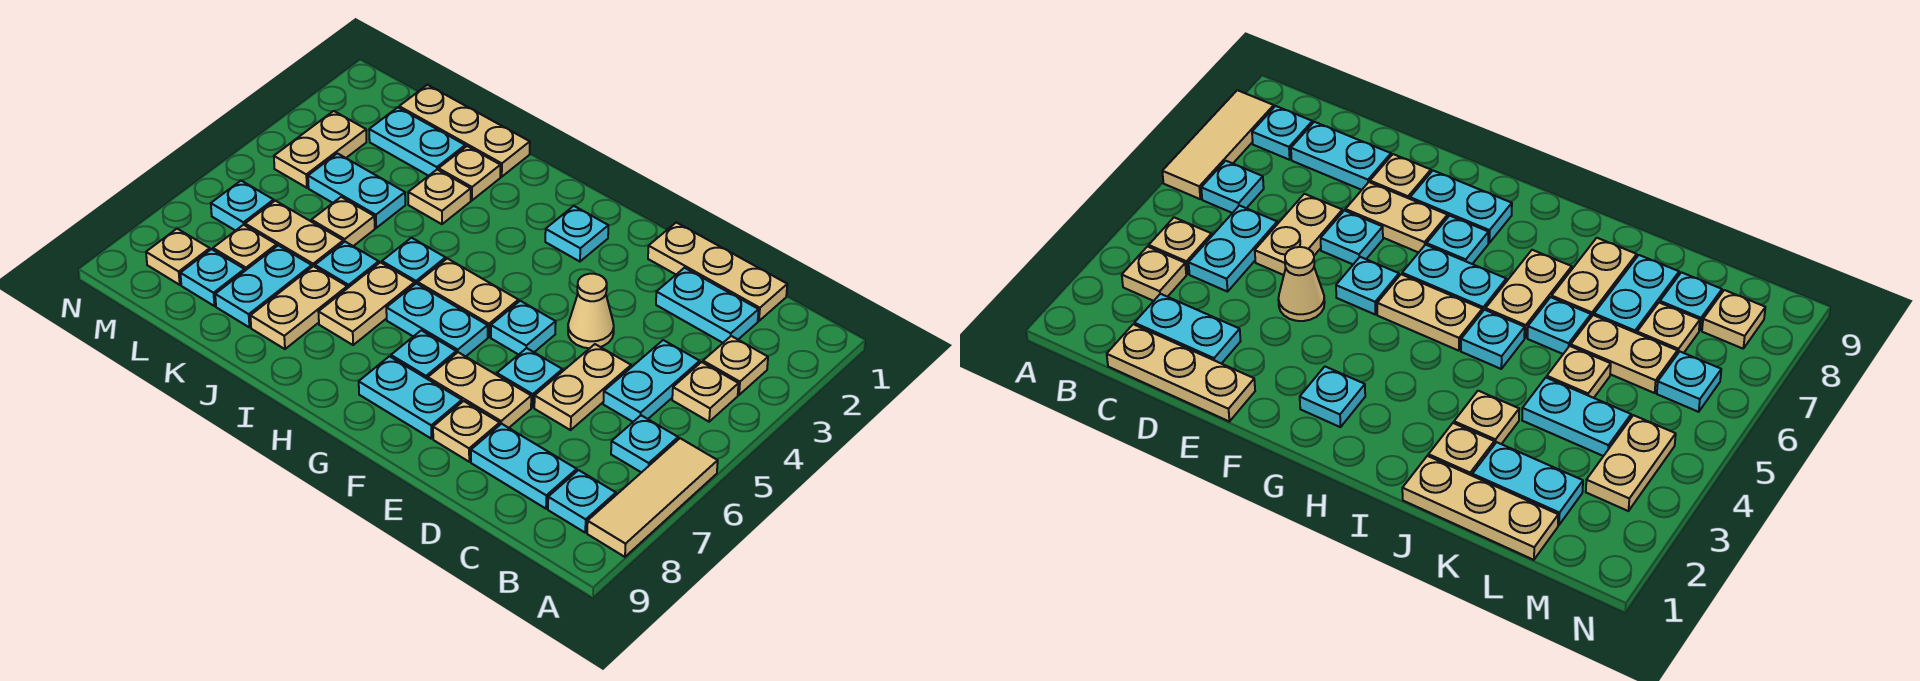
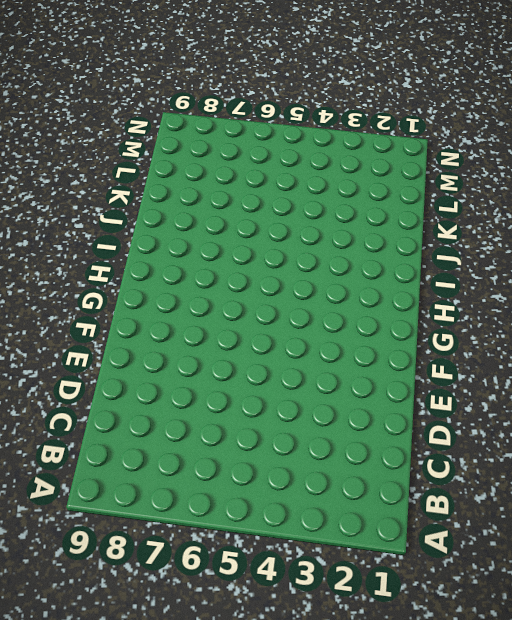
none -> tan tile A6:A8 level 1
none -> tan plate B3 level 1
none -> tan plate B4 level 1
none -> cyan plate B6 level 1

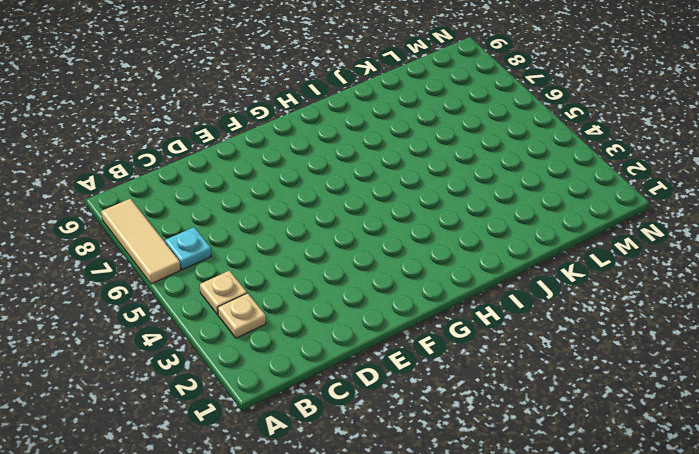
none -> cyan plate B8 level 1
none -> tan plate C1:E1 level 1
none -> cyan plate C2:D2 level 1
none -> cyan plate C4:C5 level 1

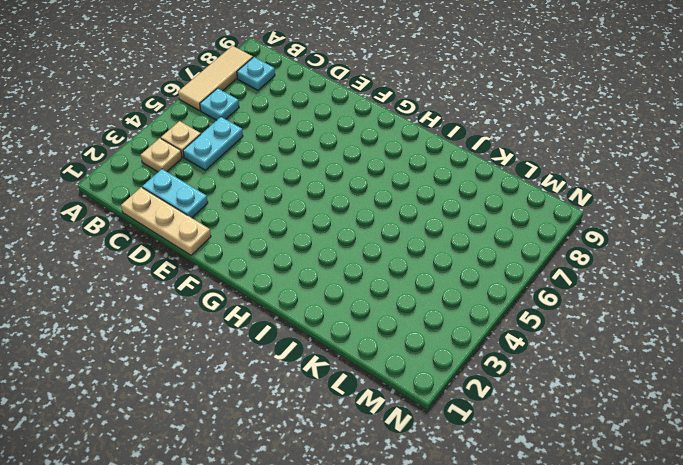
none -> cyan plate C8:D8 level 1
none -> tan plate D5:D6 level 1
none -> tan cone E4 level 1
none -> cyan plate E6 level 1

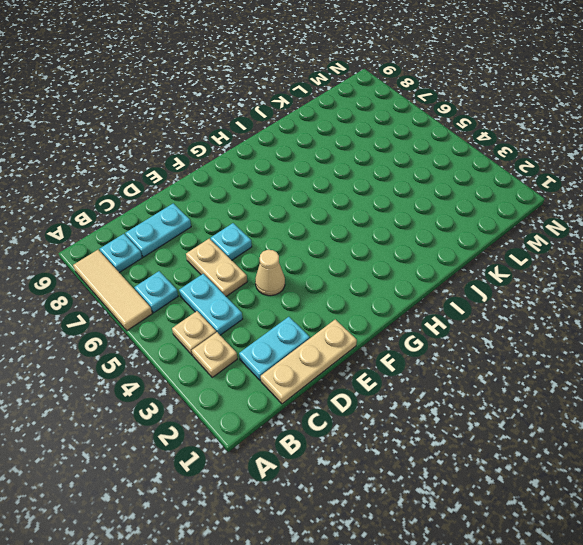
none -> tan plate E7:F7 level 1
none -> tan plate E8 level 1
none -> cyan plate F5 level 1
none -> cyan plate F8:G8 level 1

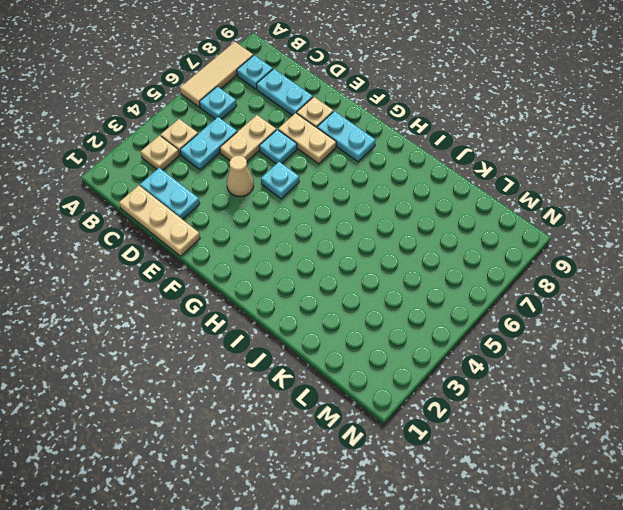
none -> cyan plate G2 level 1
none -> tan plate G5:H5 level 1
none -> cyan plate G6:H6 level 1
none -> cyan plate G7 level 1

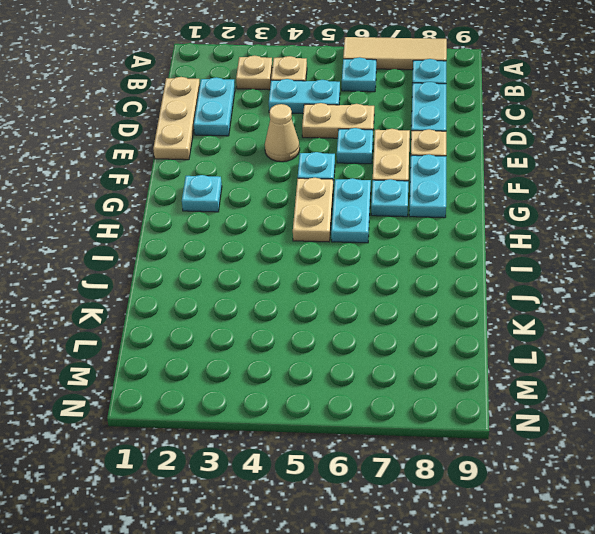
none -> cyan plate I5 level 1
none -> tan plate I6:I7 level 1
none -> tan plate J1:L1 level 1
none -> tan plate J2 level 1

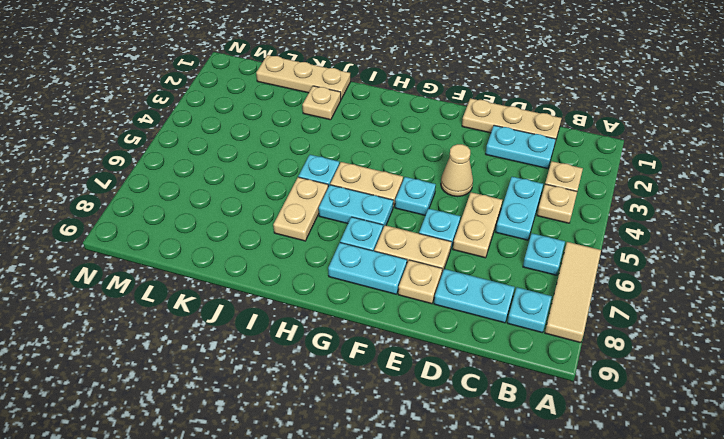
none -> cyan plate G2 level 1
none -> tan plate J3 level 1
none -> cyan plate J6 level 1
none -> tan plate J7:J8 level 1

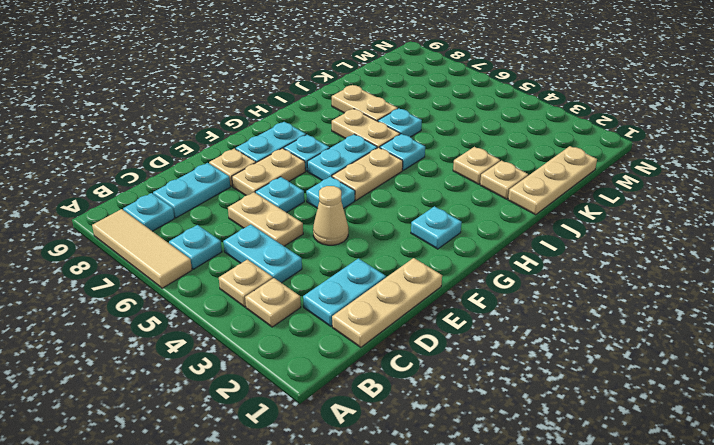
none -> cyan plate K2:L2 level 1
none -> cyan plate K4:L4 level 1
none -> tan plate K5 level 1
none -> tan plate K6:L6 level 1

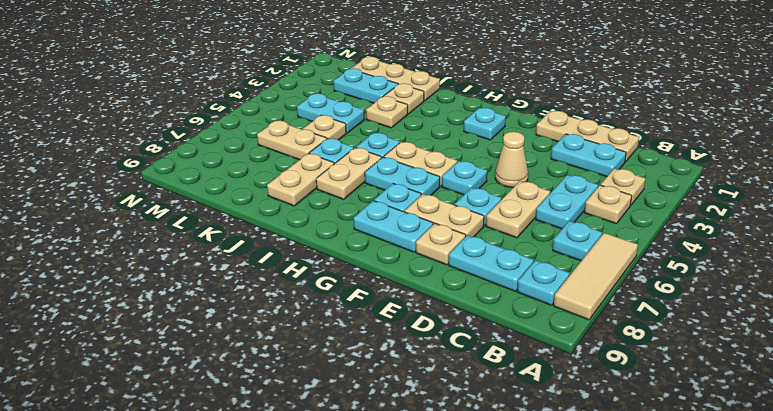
none -> cyan plate K7:K8 level 1
none -> tan plate L7 level 1
none -> cyan plate L8 level 1
none -> tan plate M3:M4 level 1

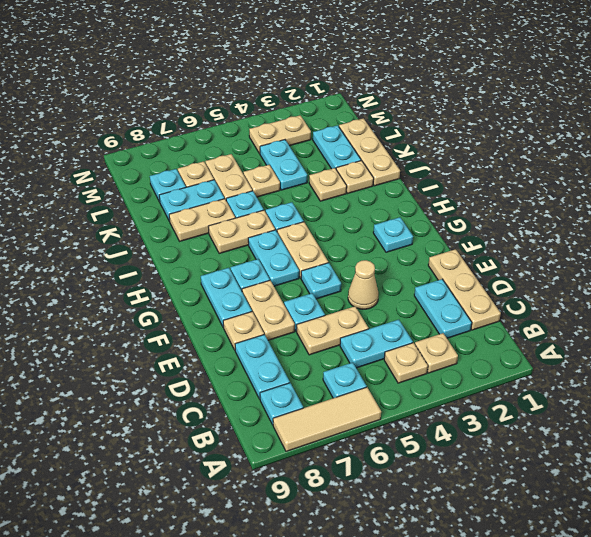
none -> cyan plate M6 level 1
none -> tan plate M8 level 1

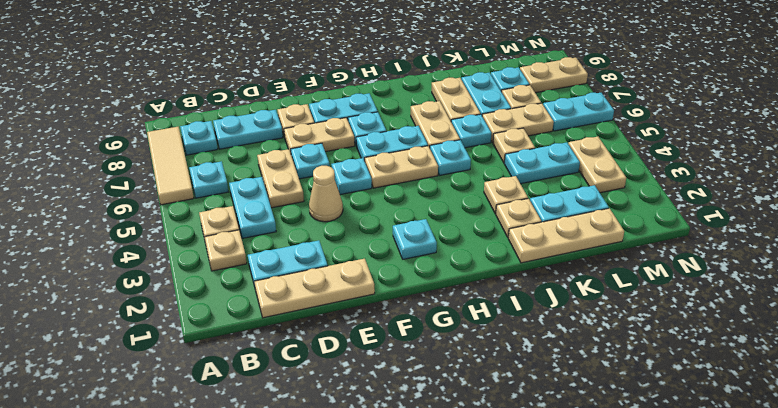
cyan plate M6:N6 level 1 -> cyan plate M6 level 1
tan plate M8:N8 level 1 -> tan plate M8 level 1

